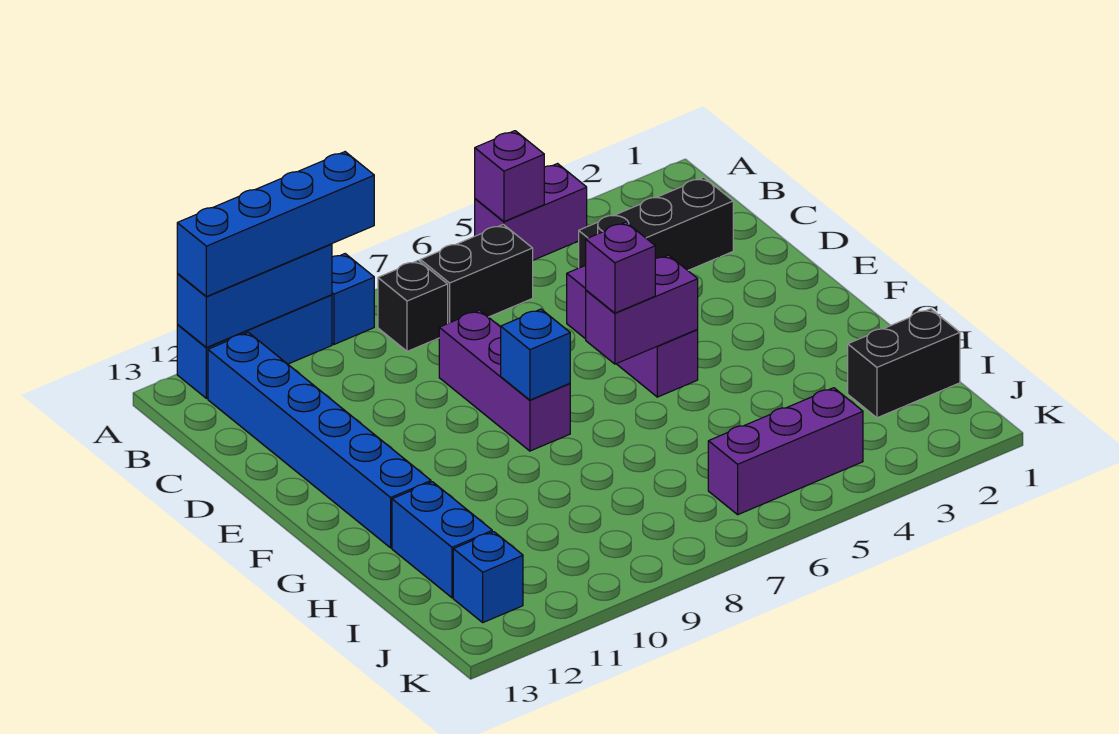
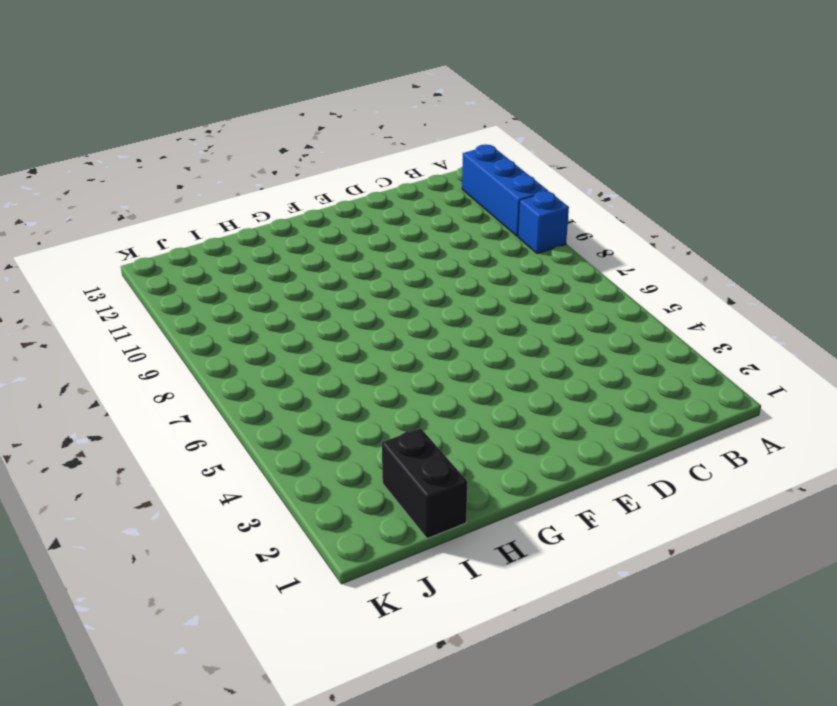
none -> purple brick A4:A5 level 1
none -> black brick B6:B7 level 1
none -> black brick B8 level 1

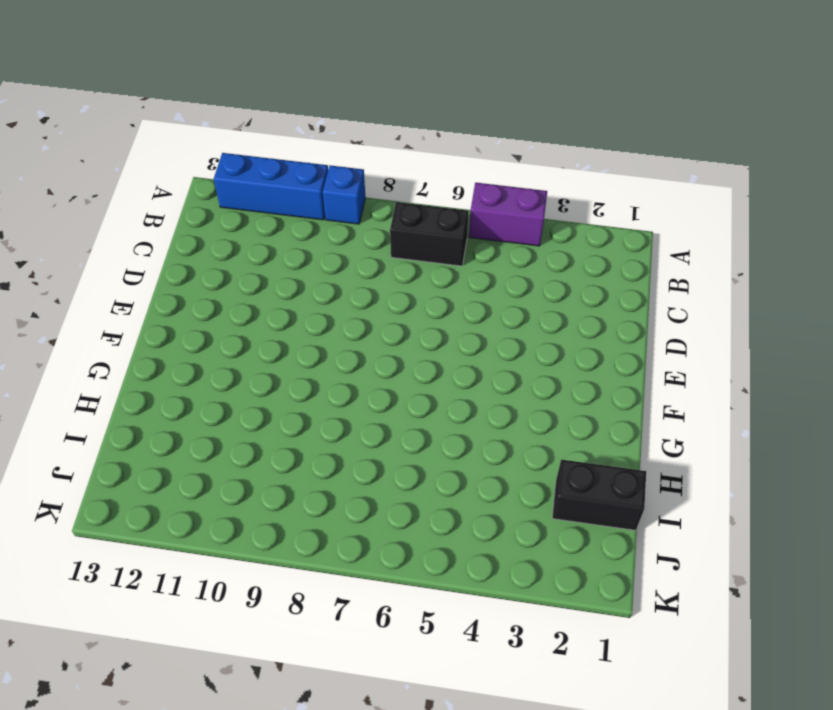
none -> black brick B8 level 1
none -> blue brick B12:G12 level 1
none -> black brick C2:C4 level 1

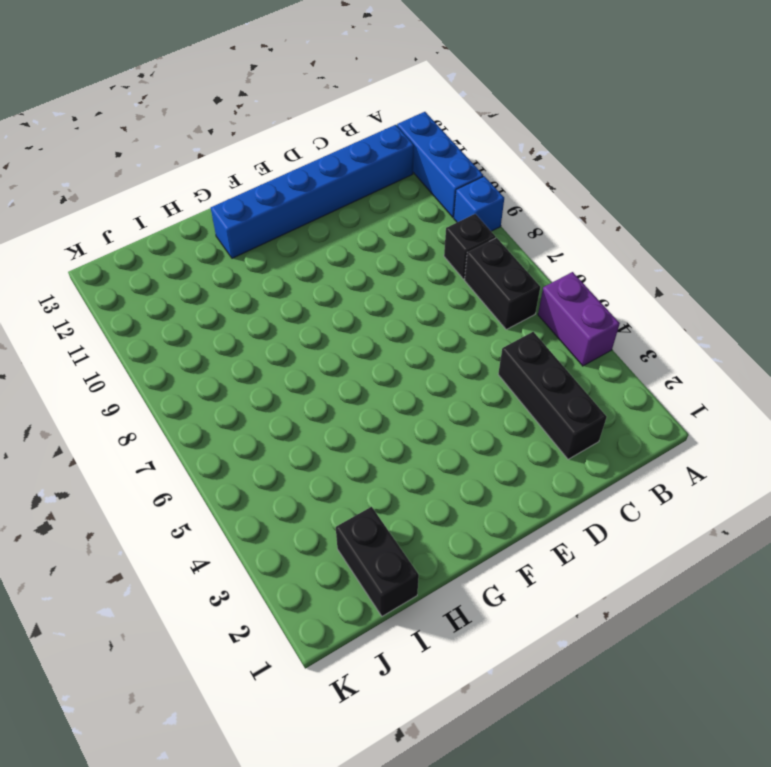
none -> purple brick D5:F5 level 1
none -> purple brick D8:F8 level 1
none -> blue brick H12:I12 level 1

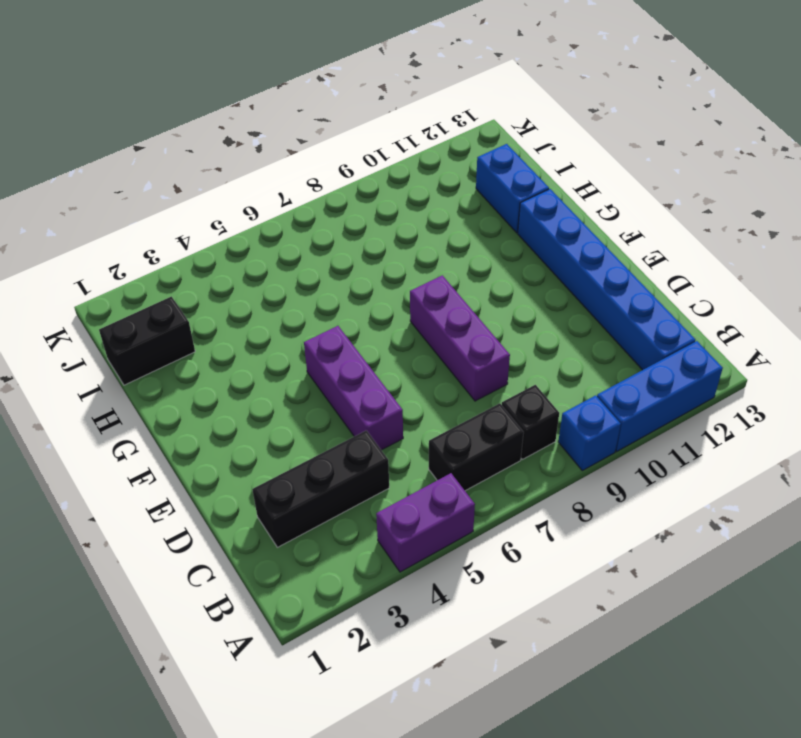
none -> purple brick J4:J6 level 1
none -> blue brick J12 level 1
none -> purple brick A5 level 2

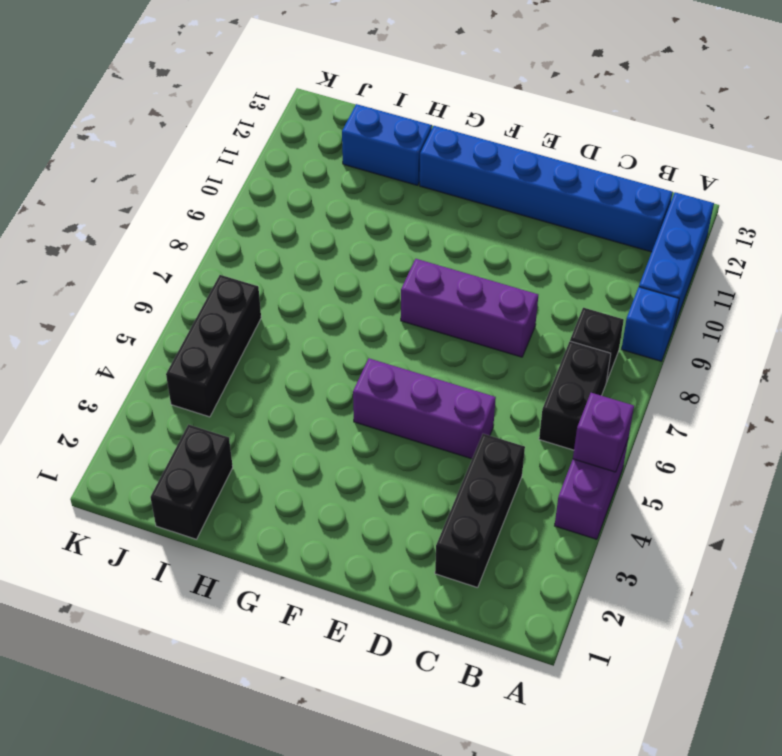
black brick J4:J6 level 1 -> purple brick J4:J6 level 1
none -> blue brick J12 level 1
none -> blue brick A10:A12 level 2
none -> purple brick F5:F6 level 2

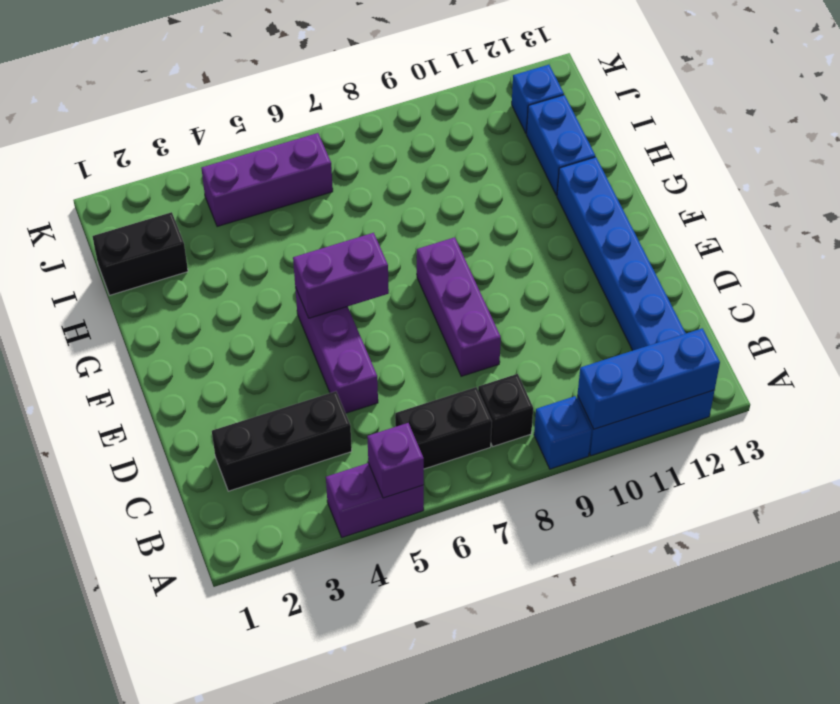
none -> blue brick F8 level 2
none -> blue brick A9:A12 level 3
none -> purple brick F6 level 3

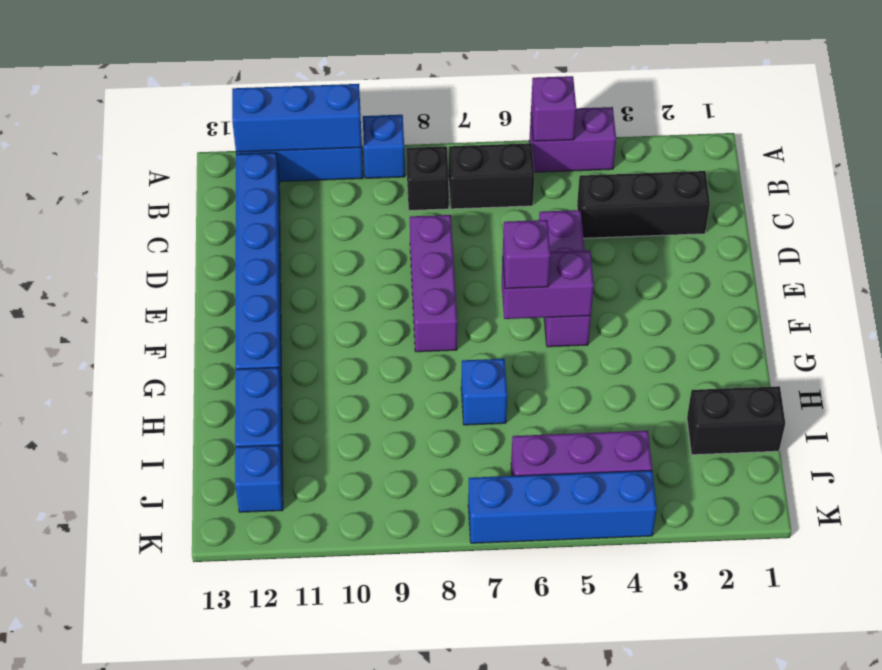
blue brick H7 level 1 -> blue brick F8 level 2
blue brick K4:K7 level 1 -> blue brick A9:A12 level 3

